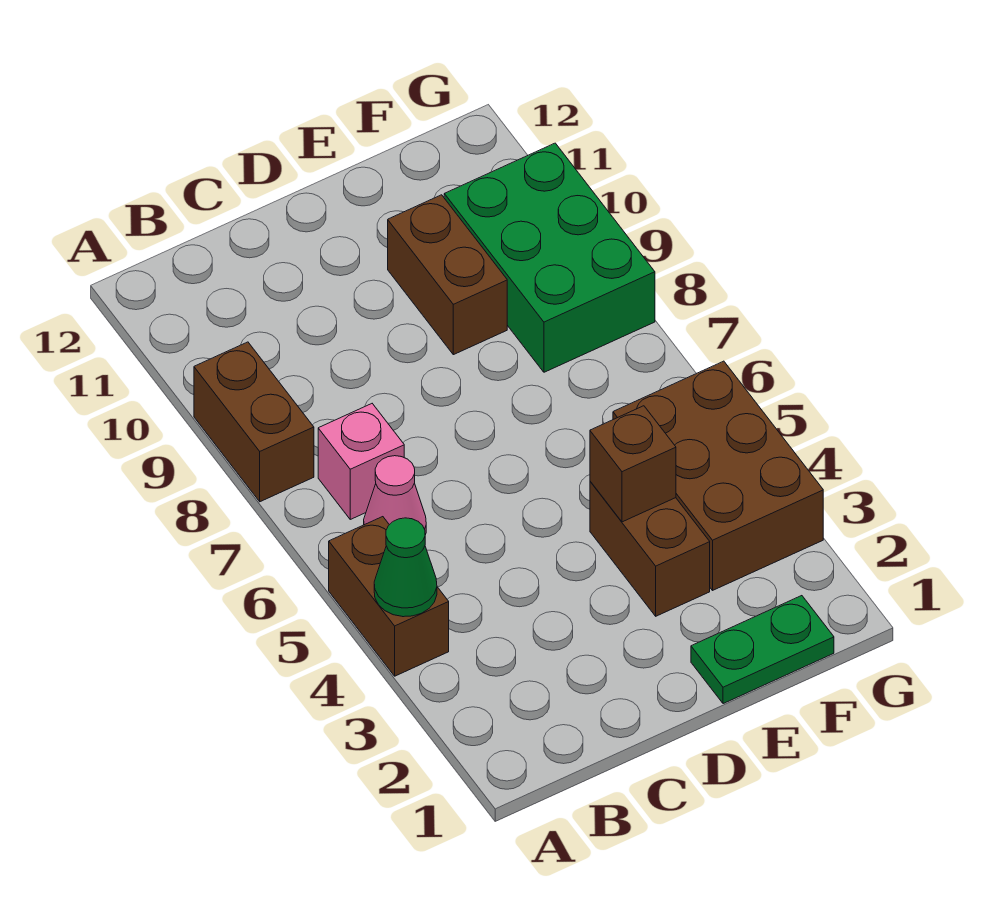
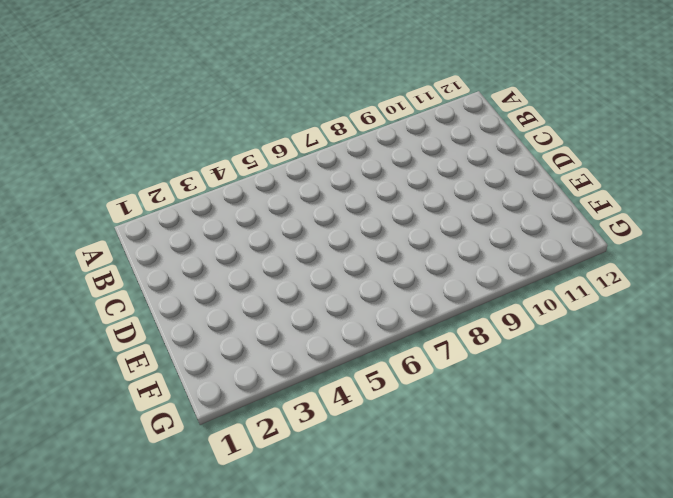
none -> brown brick A4:A5 level 1
none -> brown brick A8:A9 level 1

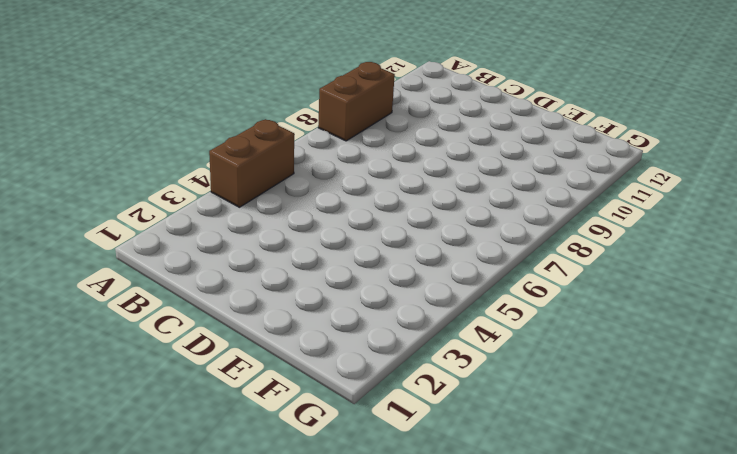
none -> pink cone B6 level 1
none -> pink brick B7 level 1

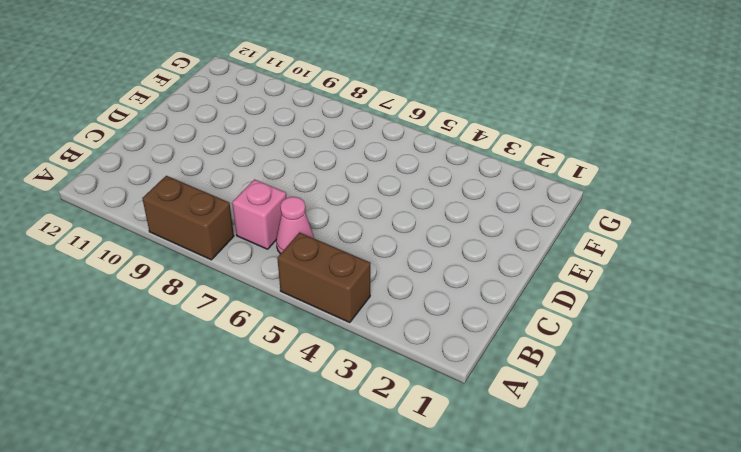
none -> green plate E1:F1 level 1
none -> brown brick E3:E4 level 1

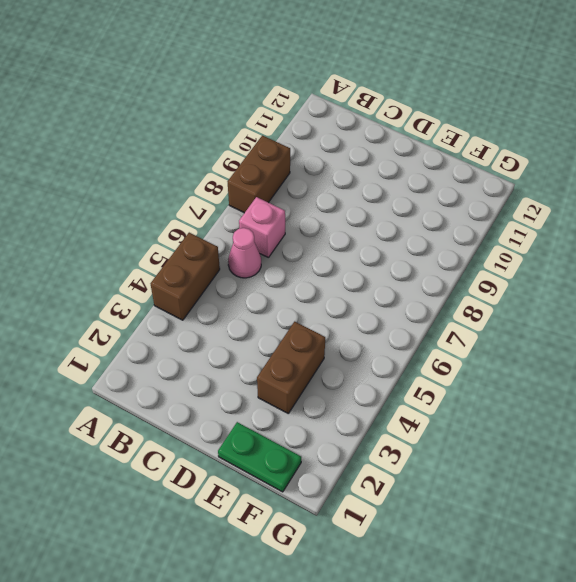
none -> brown brick E9:E10 level 1
none -> brown brick F3:G5 level 1

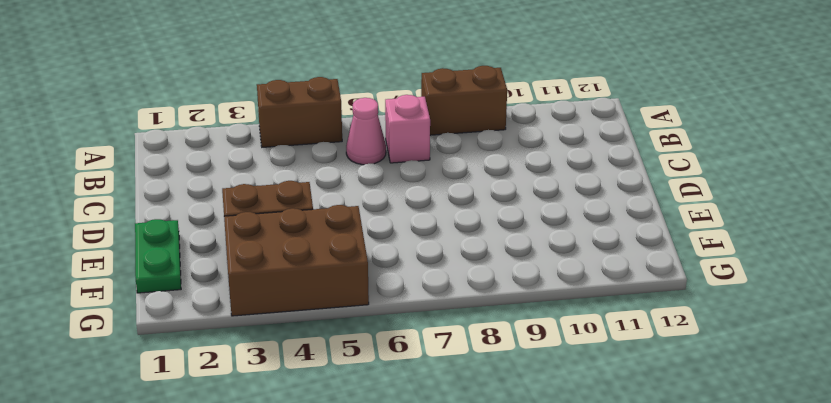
none -> brown brick E9:E10 level 1
none -> green brick F8:G10 level 1

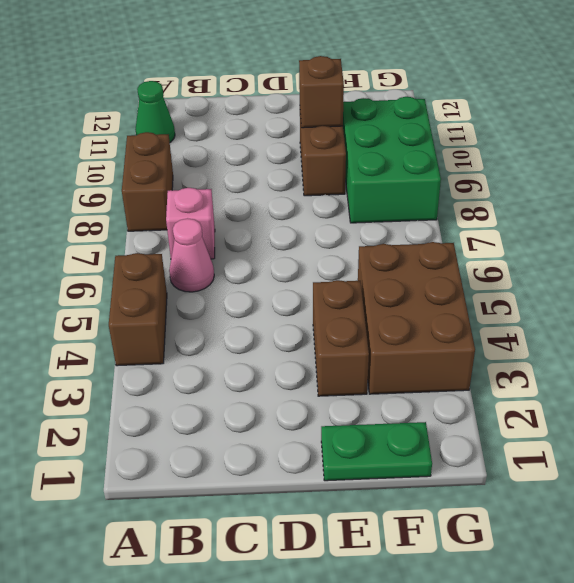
green cone A11 level 1 -> green cone A4 level 2
brown brick E10 level 2 -> brown brick E4 level 2

